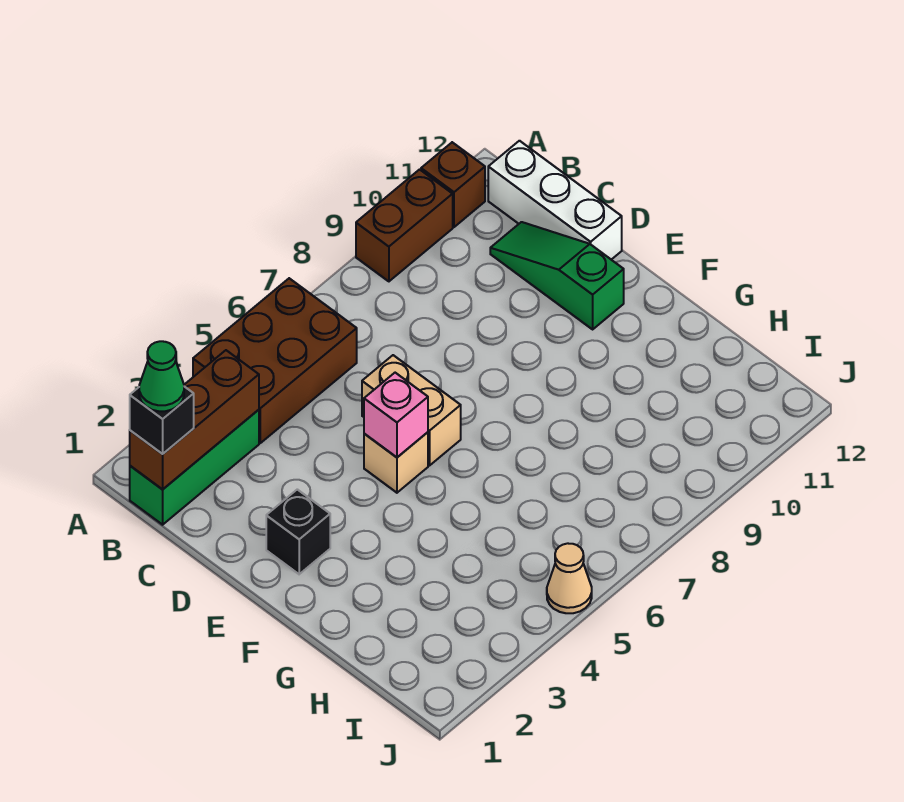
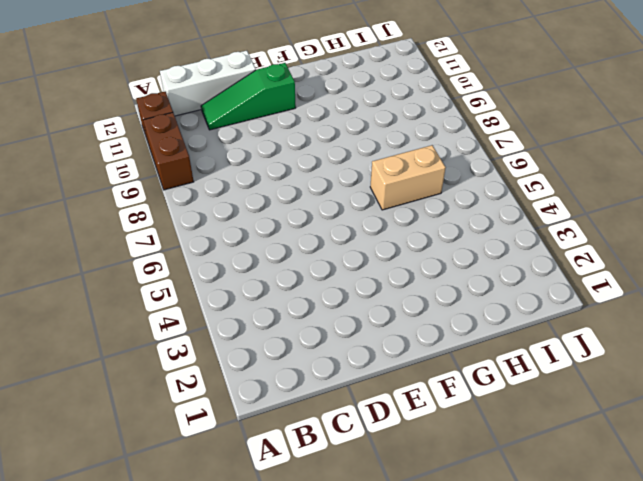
tan brick G6:H6 level 1 -> tan brick D6:E6 level 1
none -> brown brick A4:B6 level 1
none -> green brick B1:B3 level 1
none -> black brick E2 level 1

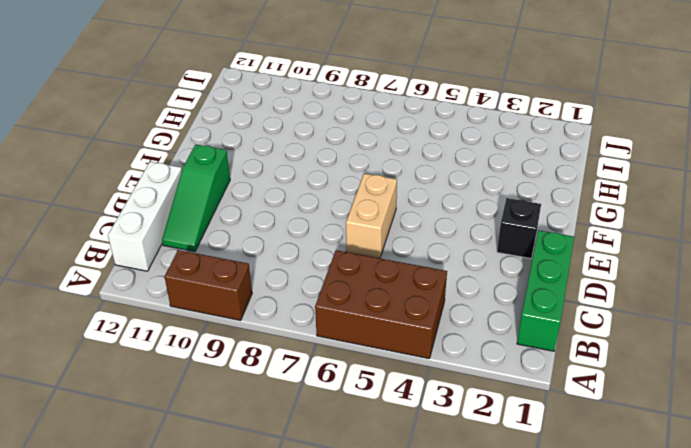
green brick B1:D1 level 1 -> green brick B1:B3 level 1
none -> brown brick A11 level 1
none -> tan brick E5 level 1
none -> tan cone J5 level 1

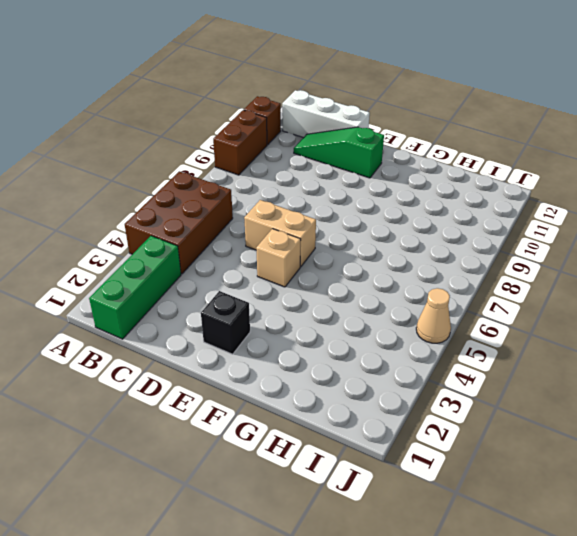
none -> brown brick B1:B3 level 2
none -> pink brick E5 level 2
none -> black brick B1 level 3

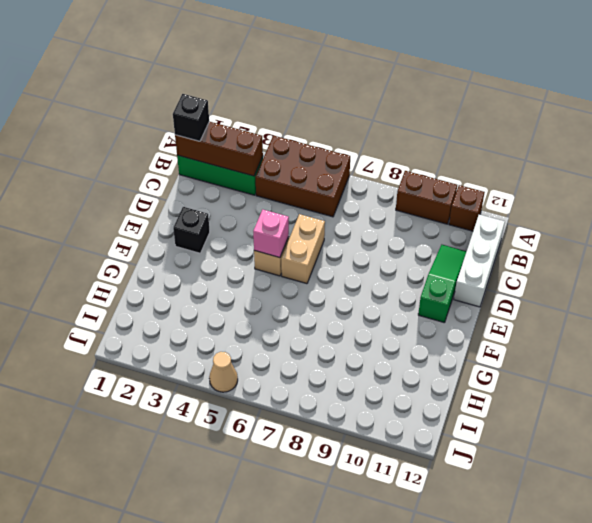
none -> green cone B1 level 4

